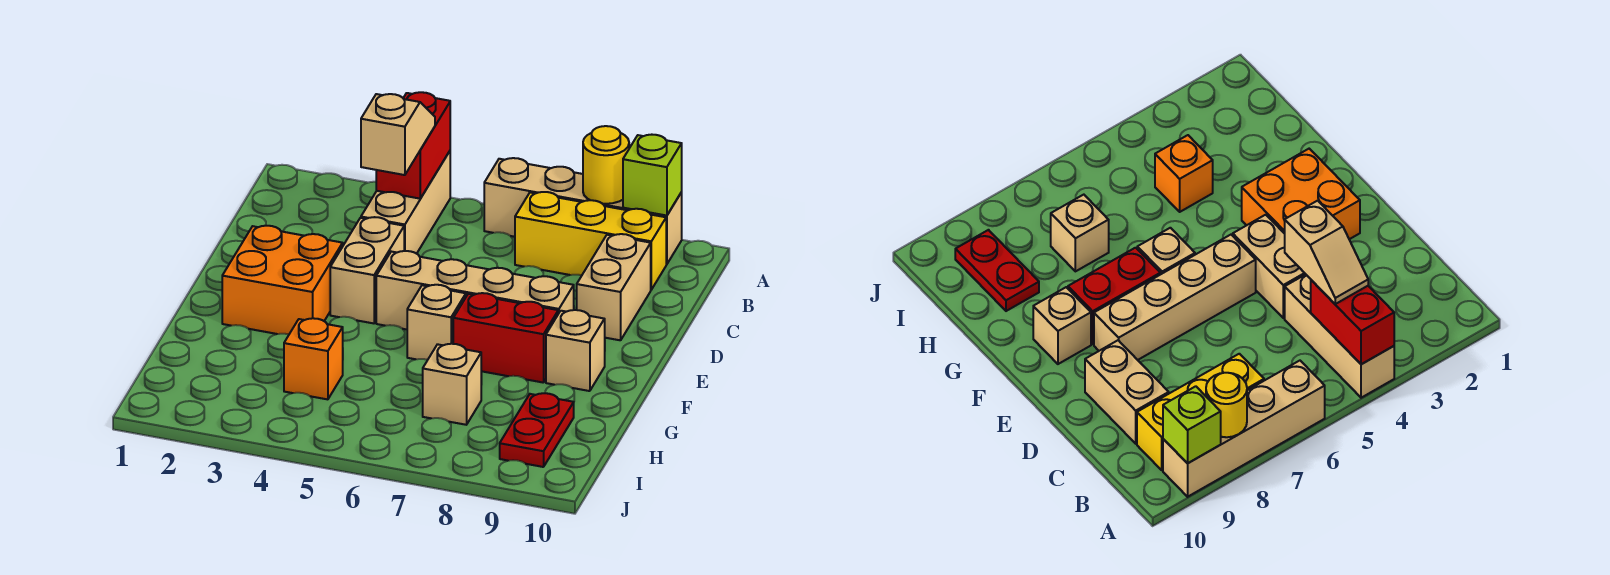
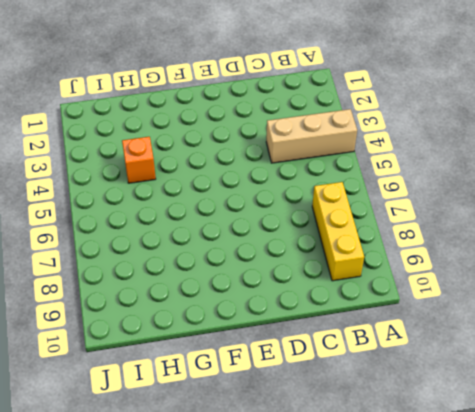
none -> tan brick A6:A9 level 1
none -> tan brick C9:D9 level 1
none -> tan brick D4:E4 level 1

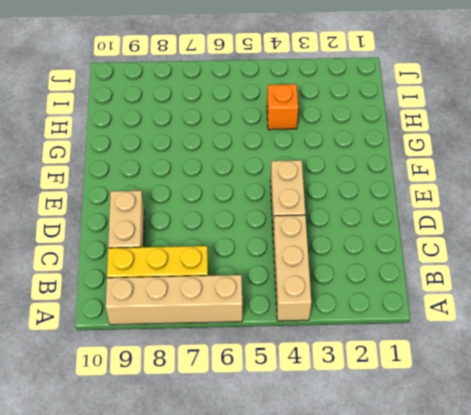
none -> orange brick E2:F3 level 1
none -> tan brick E5:E8 level 1
none -> tan brick F6 level 1

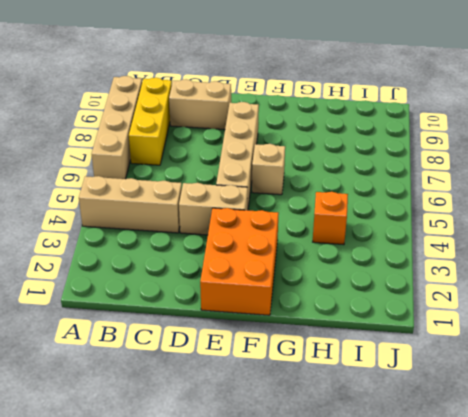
orange brick E1:F3 level 1 -> orange brick E2:F3 level 1
none -> red brick F7:F8 level 1
none -> tan brick F9 level 1
none -> tan brick H7 level 1

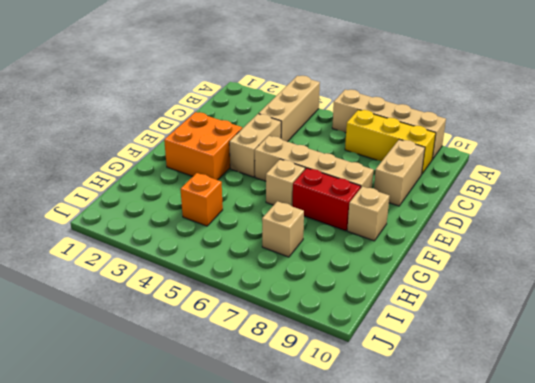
none -> red plate H9:I9 level 1
none -> red brick A4:B4 level 2
none -> yellow round brick A8 level 2

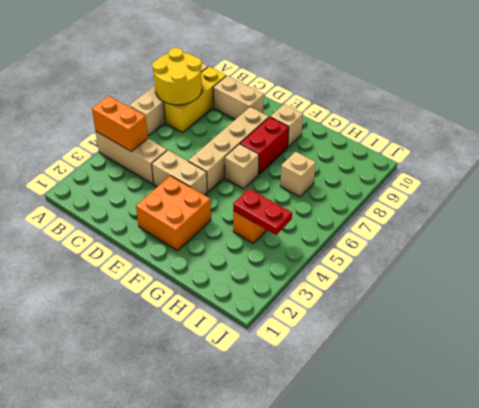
orange brick A4:B4 level 2 -> red brick A4:B4 level 2
yellow round brick A7:B8 level 2 -> yellow round brick A8 level 2
red plate H4:I4 level 2 -> red plate H9:I9 level 1
none -> lime brick A9 level 2
none -> tan slope B4:C4 level 3 top C

